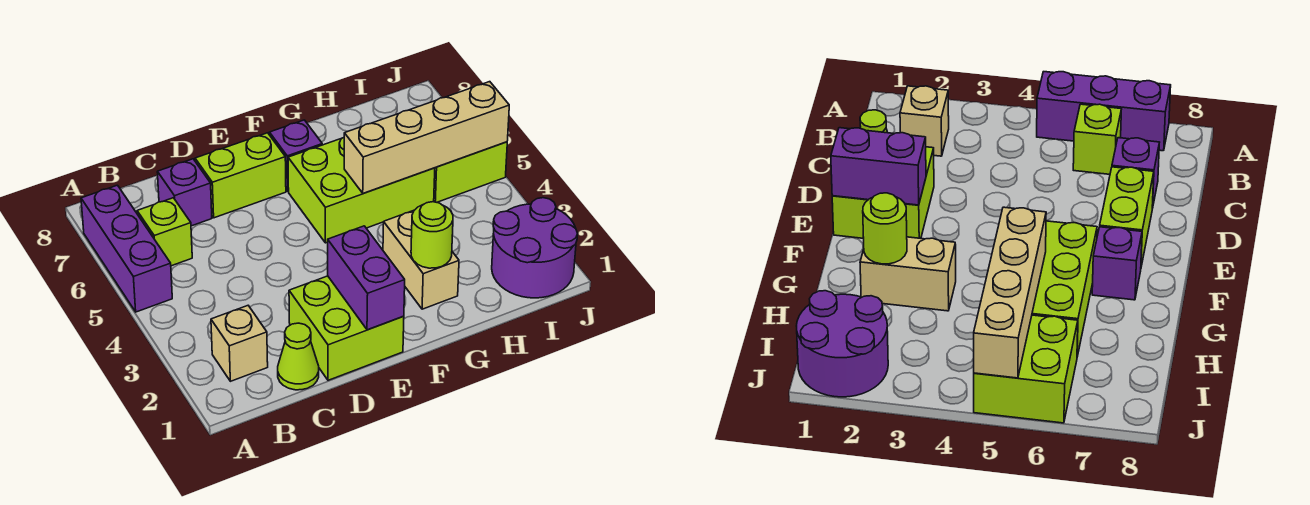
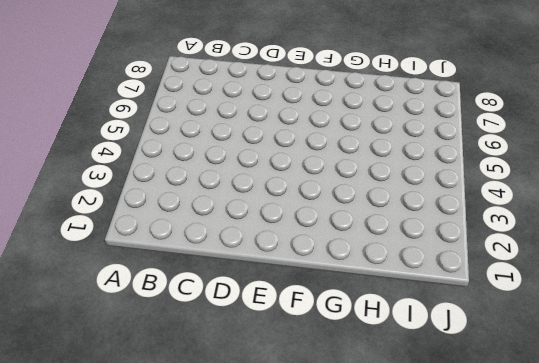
none -> purple brick A5:A7 level 1
none -> tan brick B2 level 1
none -> lime brick B6 level 1

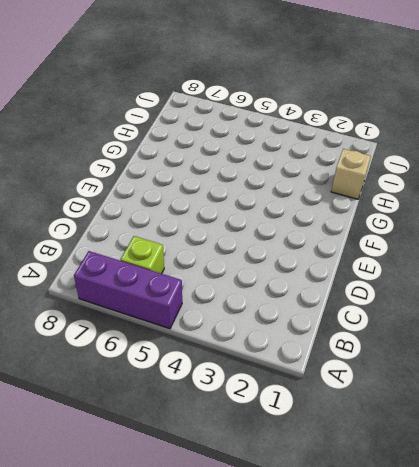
tan brick H1 level 1 -> tan brick B2 level 1
none -> lime cone C1 level 1
none -> purple brick C7 level 1
none -> lime brick D1:E2 level 1

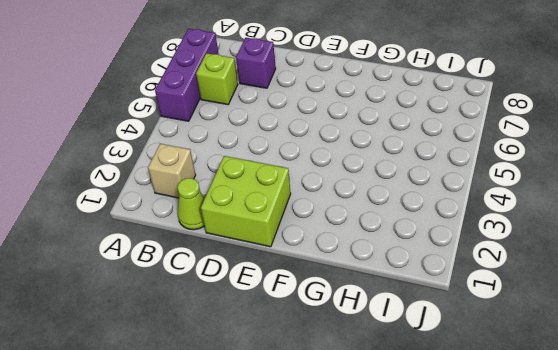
none -> lime brick D7:E7 level 1
none -> lime brick F5:H6 level 1
none -> purple brick F7 level 1

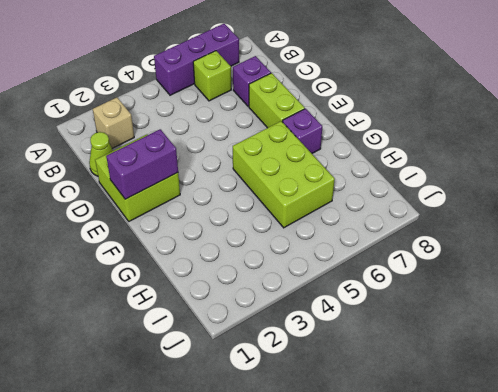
none -> tan brick G2:G3 level 1
none -> purple round brick I1:J2 level 1
none -> lime brick I5:J6 level 1

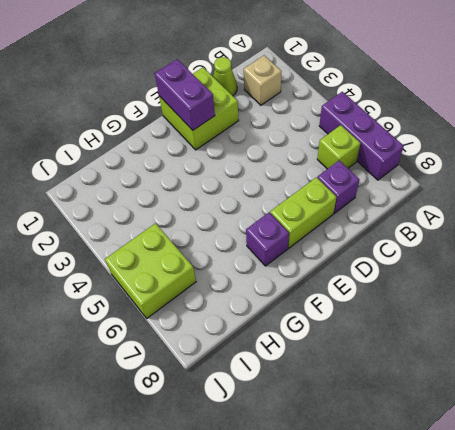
none -> lime brick F5:H6 level 1
none -> tan brick G2:G3 level 1
none -> purple round brick I1:J2 level 1

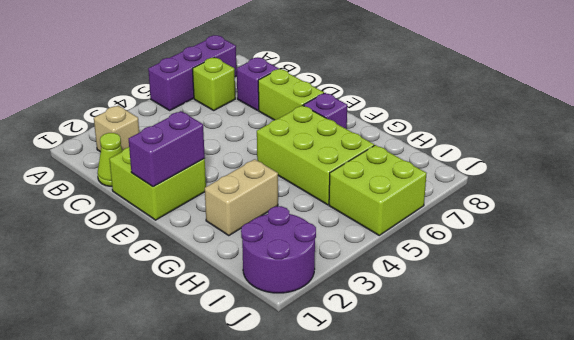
none -> lime round brick G2 level 2
none -> tan brick G5:J5 level 2

